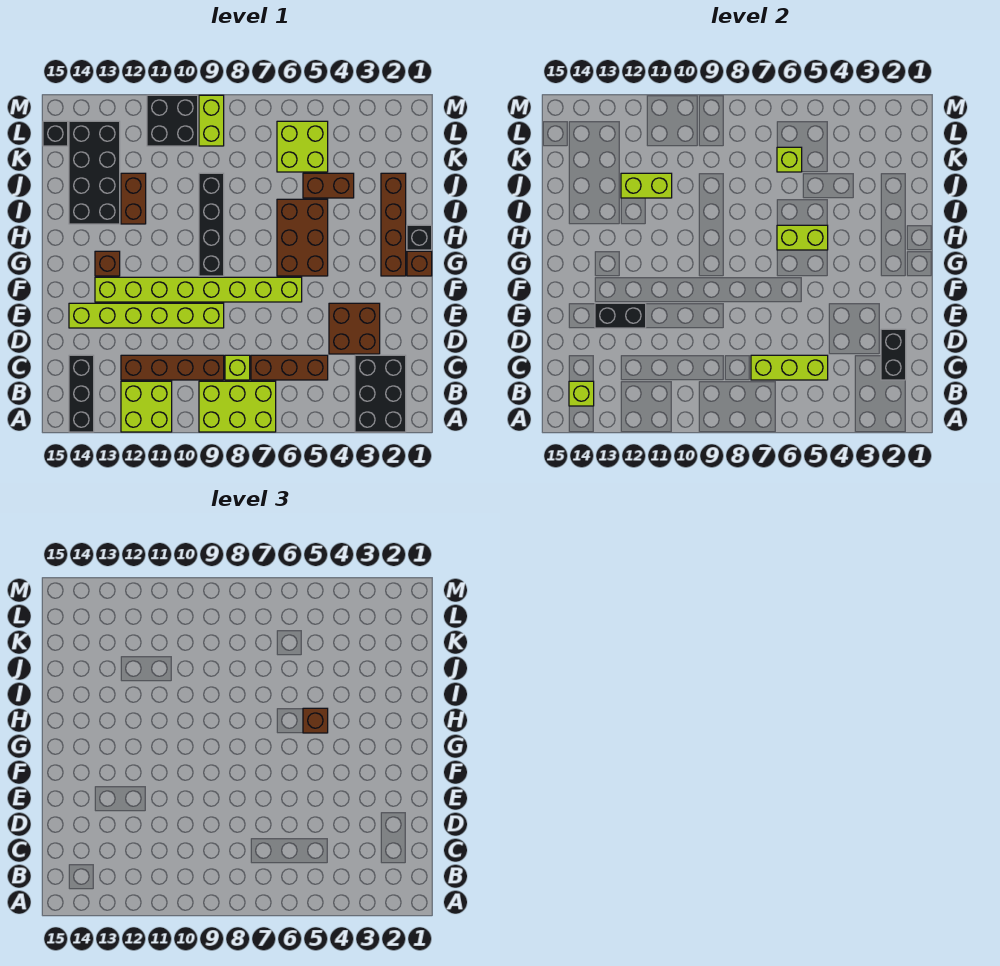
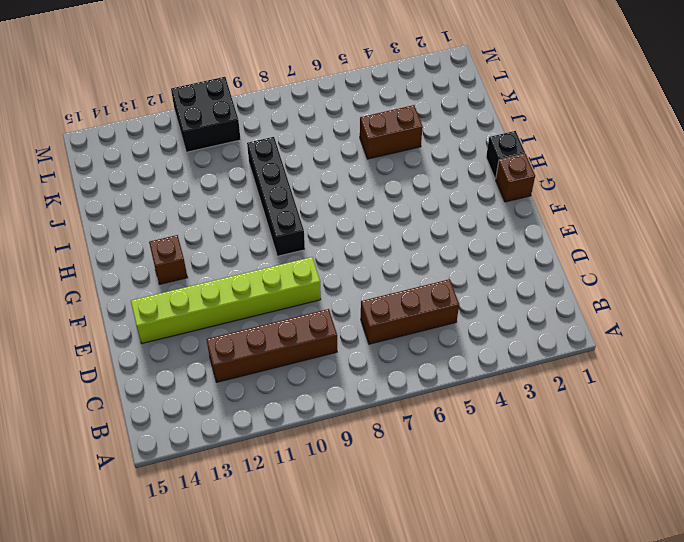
none -> black brick A2:C3 level 1
none -> lime brick A7:B9 level 1
none -> lime brick A11:B12 level 1
none -> black brick A14:C14 level 1

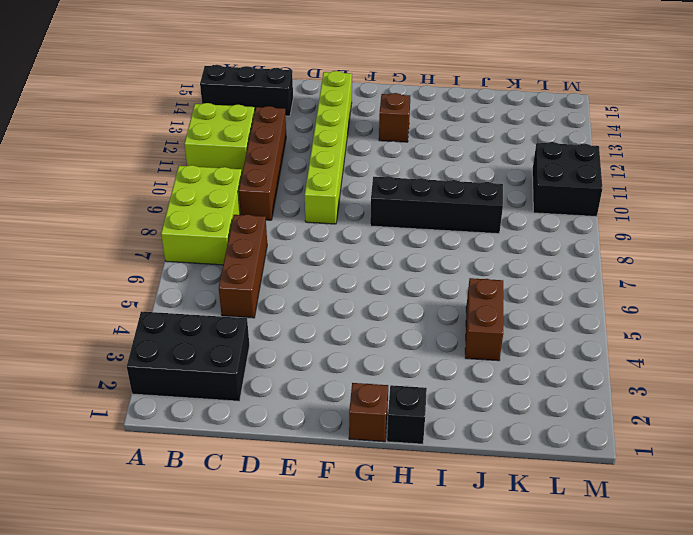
none -> lime brick C8 level 1
none -> brown brick D3:E4 level 1
none -> lime brick F6:F13 level 1
none -> brown brick G2:J2 level 1

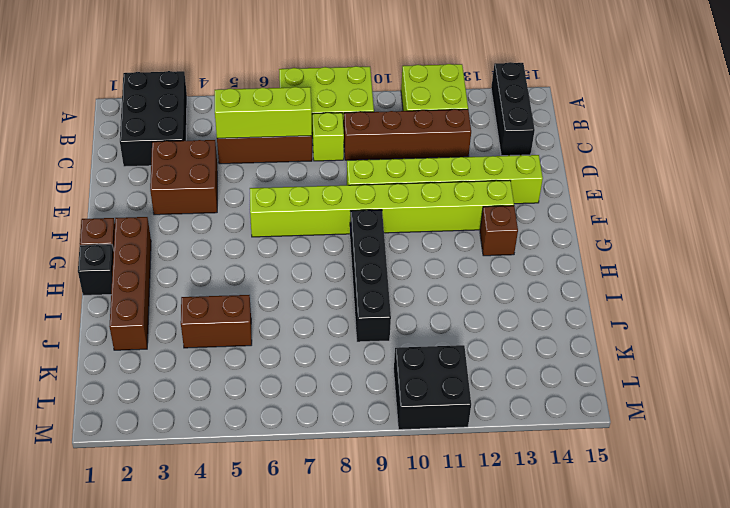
none -> brown brick G5:I6 level 1
none -> brown brick I12:J12 level 1
none -> black brick I13:L14 level 1
none -> lime brick K5:L6 level 1

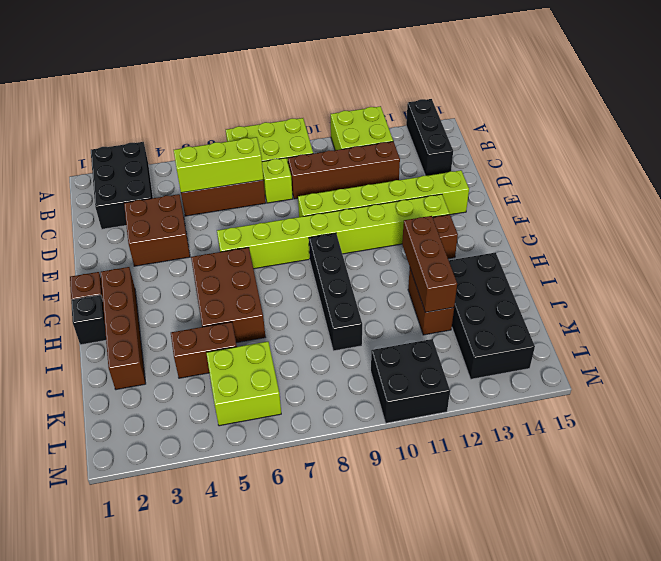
brown brick H12:J12 level 2 -> lime brick J11:J12 level 2
none -> lime brick L9:M9 level 1
none -> black brick L15 level 1
none -> lime brick B14 level 2
none -> black brick C2:D2 level 2

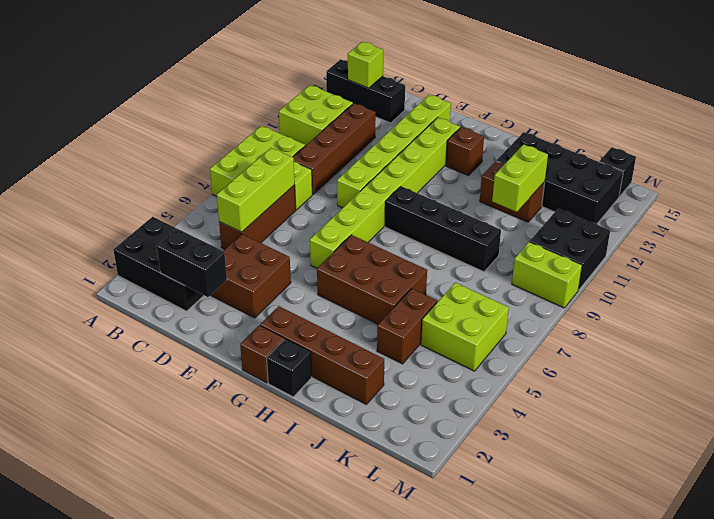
none -> black brick E12:E13 level 2
none -> lime brick H5:H6 level 2
none -> lime brick K6 level 2
none -> brown brick H5 level 3

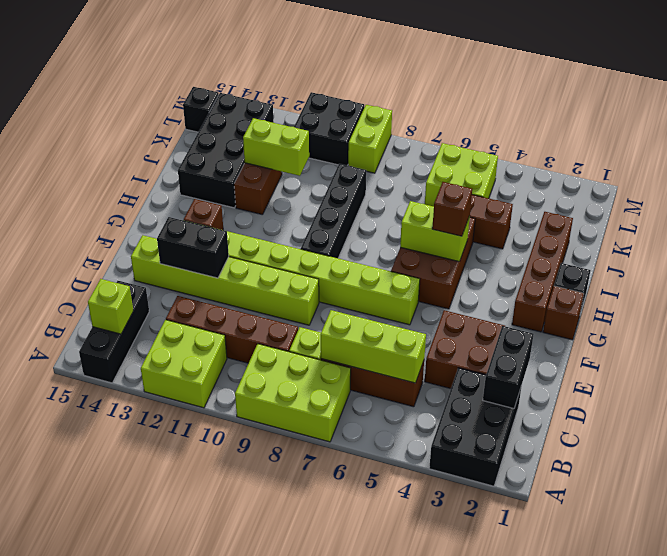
none -> lime brick K6 level 2

